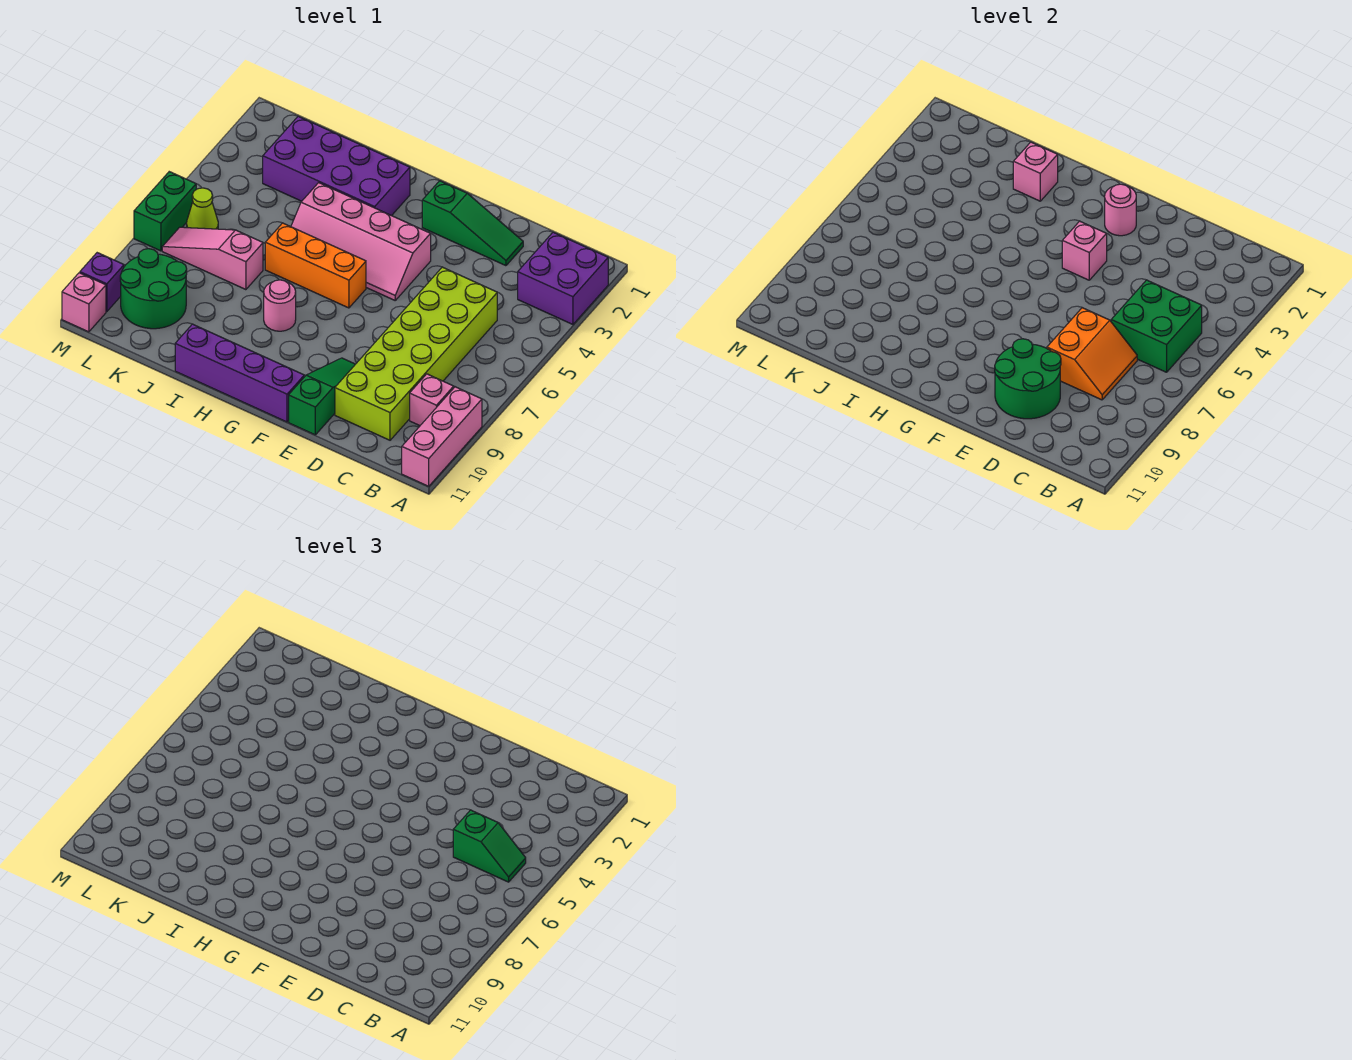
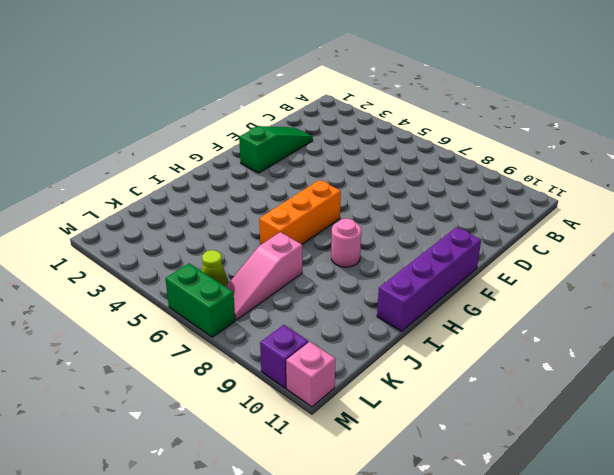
none -> purple brick A2:B3 level 1
none -> pink brick A9:A11 level 1
none -> pink brick B9 level 1

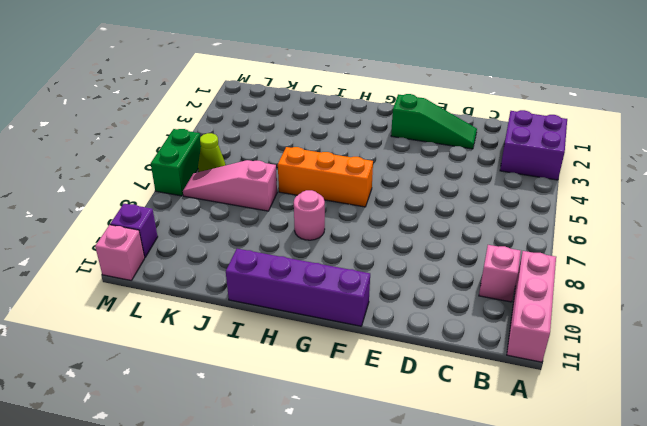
none -> lime brick C5:D10 level 1
none -> green slope E9:E11 level 1 top 11
none -> pink slope F4:I5 level 1 top 4

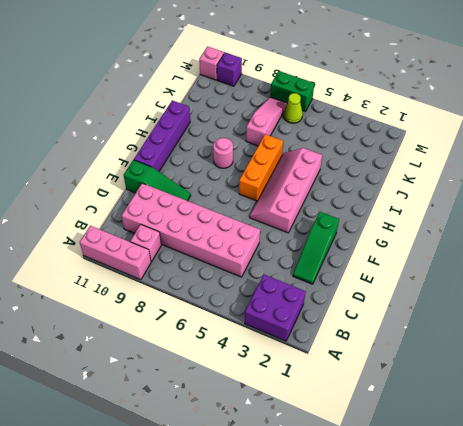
pink brick C5:D10 level 1 -> lime brick C5:D10 level 1
none -> purple brick H2:K3 level 1
none -> green round brick K9:L10 level 1
none -> green brick B5:C6 level 2

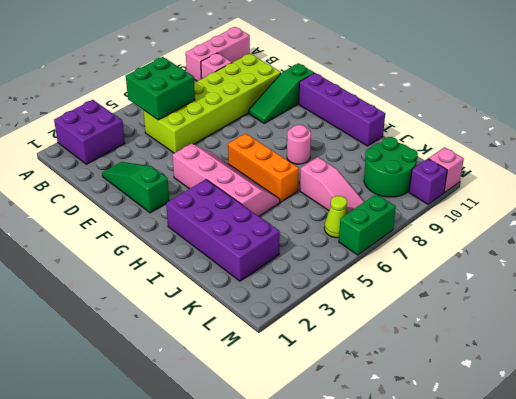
none -> orange slope C7:D8 level 2 top D
none -> green round brick D9:E10 level 2
none -> pink round brick F2 level 2

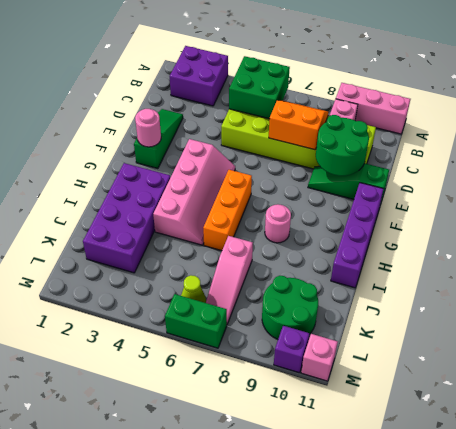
none -> pink brick F4 level 2
none -> pink brick I2 level 2
none -> green slope B5:C5 level 3 top C

